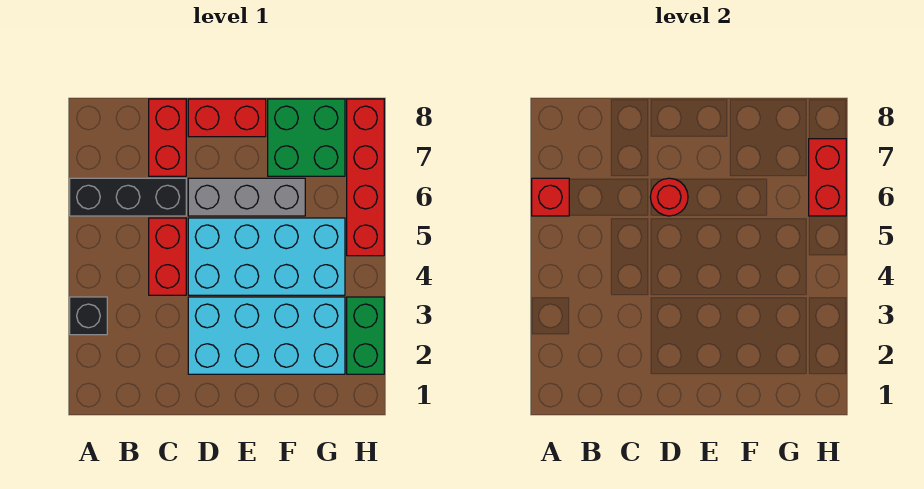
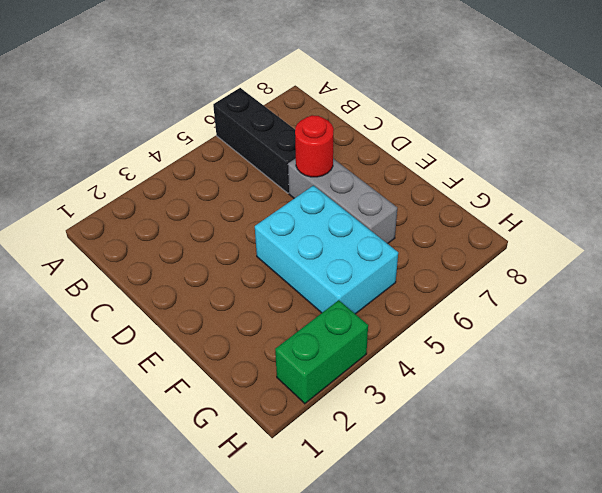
cyan brick E4:G5 level 1 -> cyan brick D4:G5 level 1
none -> black brick A3 level 1
none -> red brick C4:C5 level 1
none -> red brick C7:C8 level 1

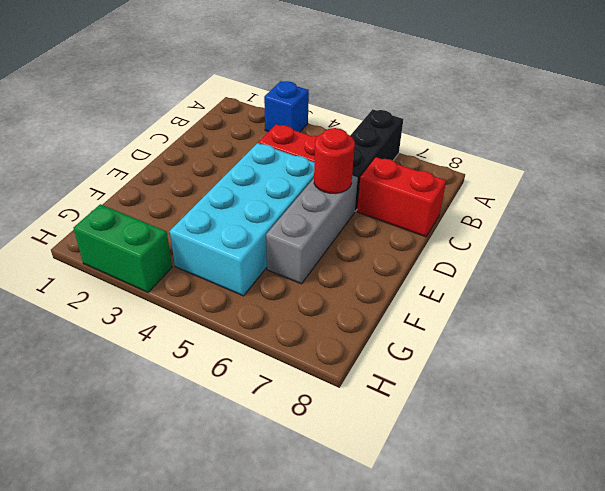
blue brick A3 level 1 -> black brick A3 level 1
none -> cyan brick D2:G3 level 1
none -> red brick D8:E8 level 1
none -> green brick F7:G8 level 1

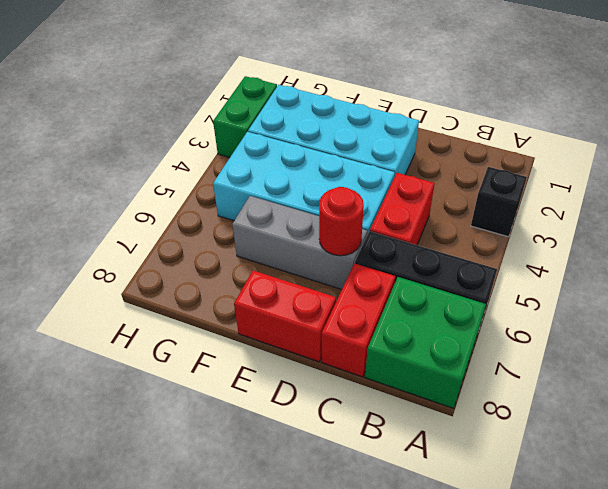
green brick A7:B8 level 1 -> green brick F7:G8 level 1
none -> red brick H5:H8 level 1
none -> red brick A6 level 2
none -> red brick H6:H7 level 2

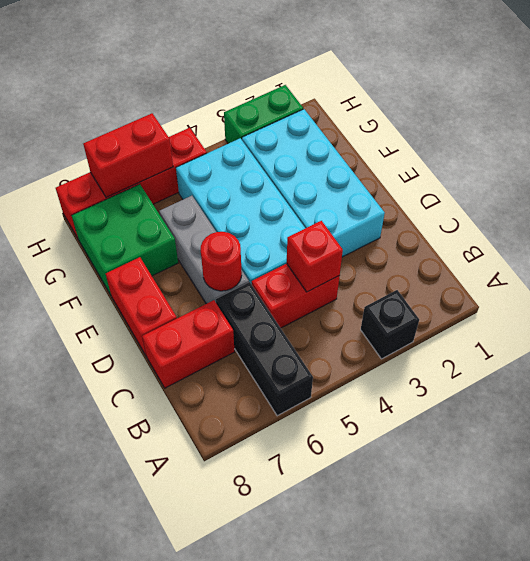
red brick C4 level 2 -> red brick A6 level 2

